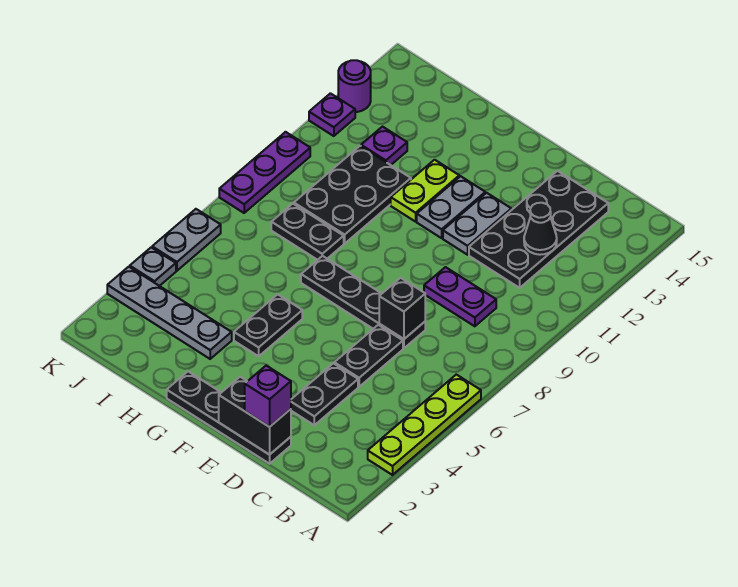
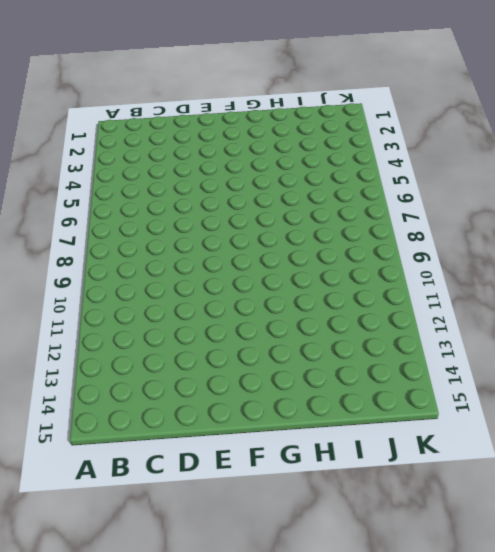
none -> lime plate A3:A6 level 1
none -> purple plate C9:D9 level 1
none -> black plate C11:D14 level 1

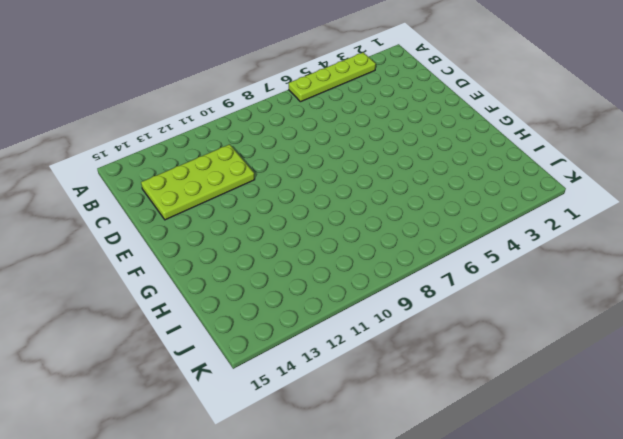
lime plate C11:D14 level 1 -> black plate C11:D14 level 1
none -> purple plate C9:D9 level 1
none -> black plate D1:G1 level 1
none -> black plate D3:D4 level 1

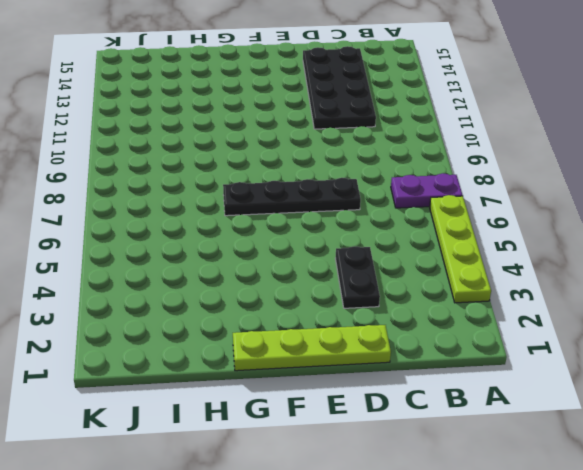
purple plate A7:B7 level 1 -> purple plate C9:D9 level 1
lime plate D1:G1 level 1 -> black plate D1:G1 level 1
none -> black plate D5:D6 level 1
none -> grey plate E11:E12 level 1
none -> grey plate F11:F12 level 1

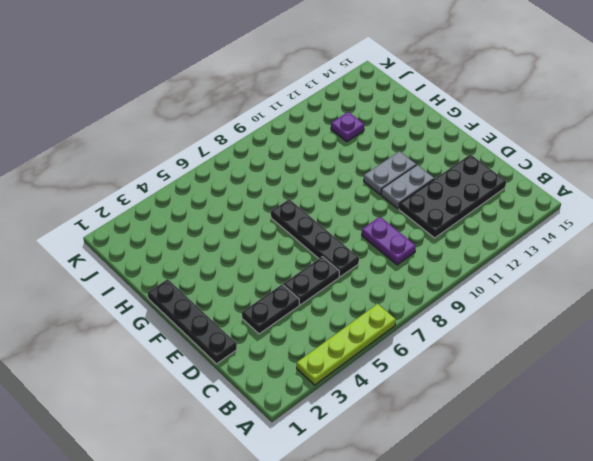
none -> black plate G4:G5 level 1
none -> lime plate G11:G12 level 1
none -> grey plate H3:K3 level 1

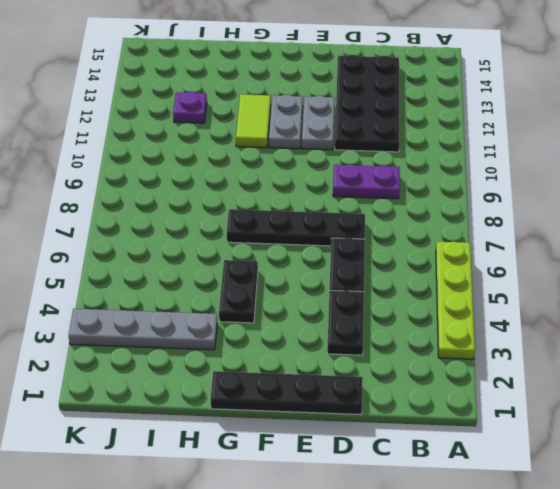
lime tile G11:G12 level 1 -> lime plate G11:G12 level 1
none -> black plate H8:I8 level 1
none -> black plate H9:I11 level 1
none -> grey plate K4 level 1

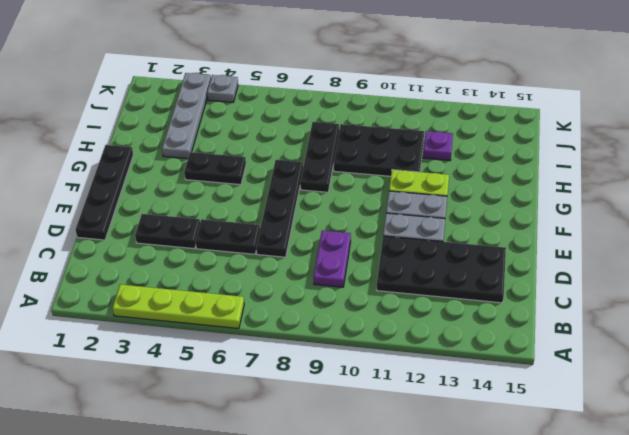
black plate G8:I8 level 1 -> black plate H8:I8 level 1
none -> grey plate K5:K6 level 1
none -> purple plate K8:K10 level 1
none -> purple plate K12 level 1

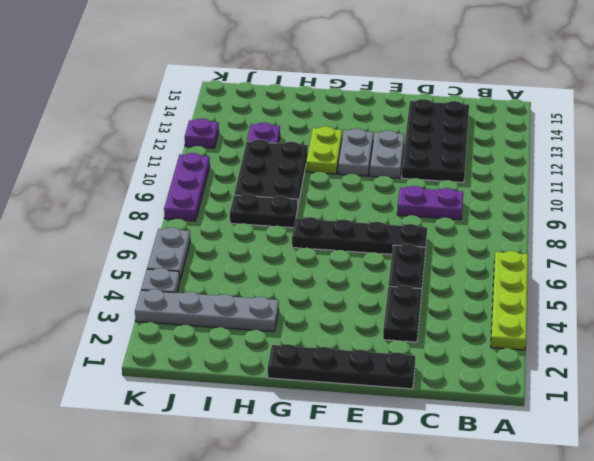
none -> black plate G4:G5 level 1
none -> purple round brick K13 level 1
none -> black cone C12 level 2

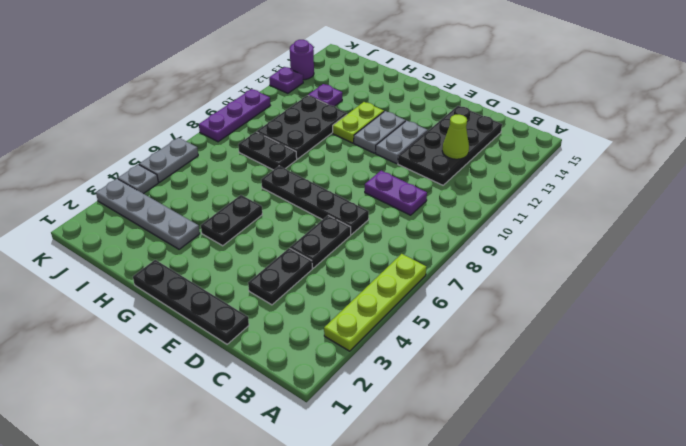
lime cone C12 level 2 -> black cone C12 level 2
none -> black brick D1:E1 level 2
none -> black brick D7 level 2
none -> purple brick D1 level 3

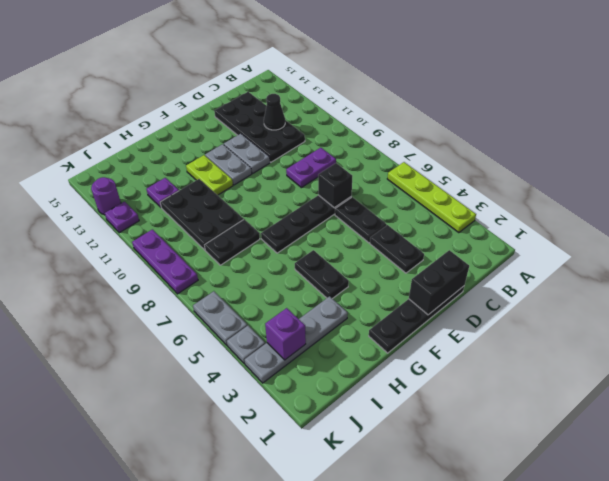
purple brick J3 level 2 -> purple brick D1 level 3

